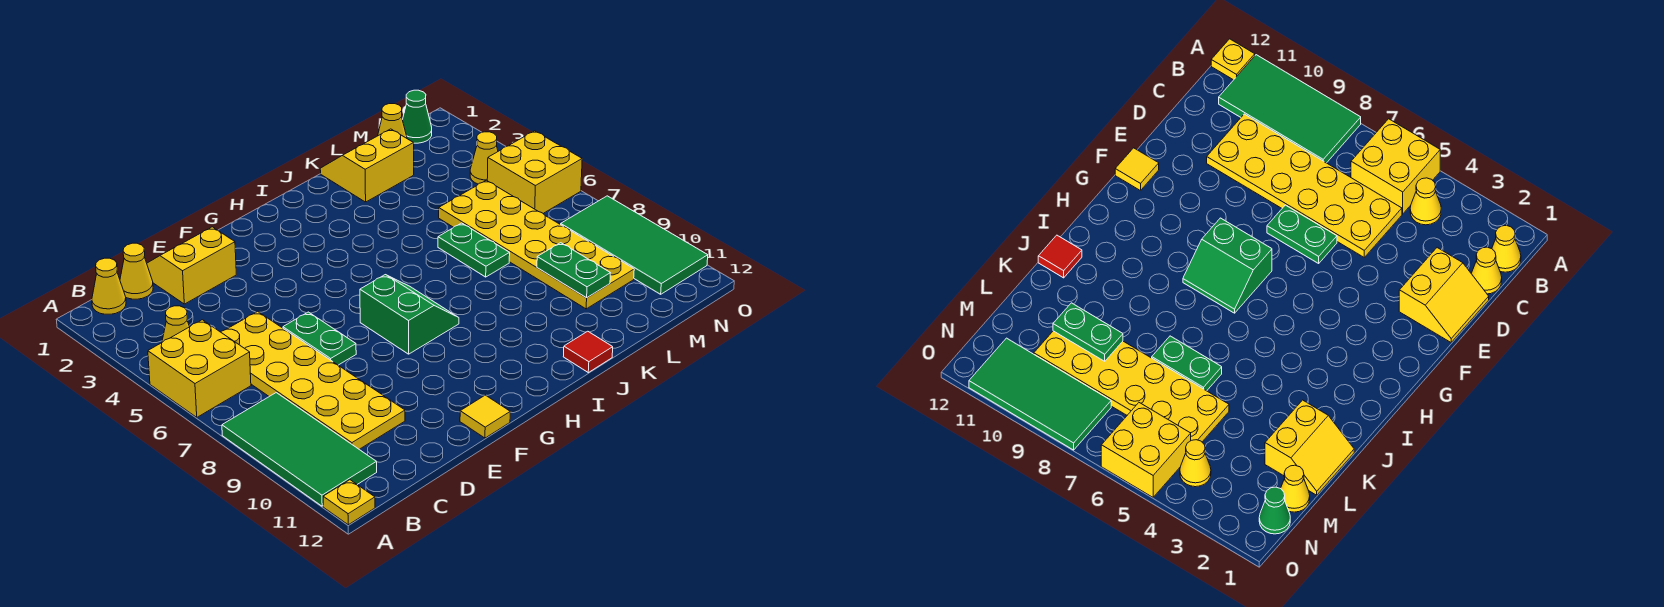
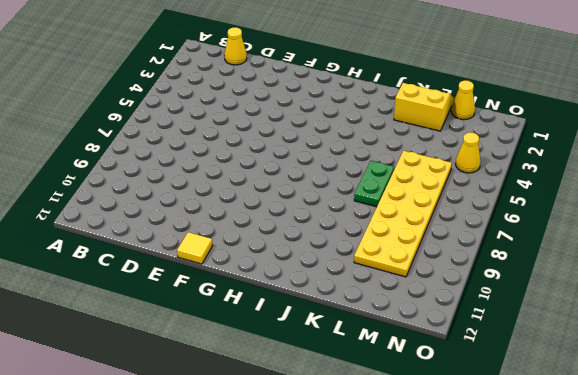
none -> yellow brick A5:B6 level 1
none -> green tile A8:B11 level 1
none -> yellow plate A12 level 1

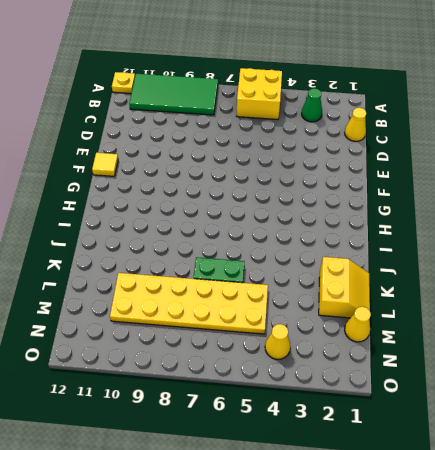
green cone B3 level 1 -> green cone N1 level 1
none -> yellow cone B1 level 1
none -> yellow cone B4 level 1
none -> yellow plate C5:D10 level 1

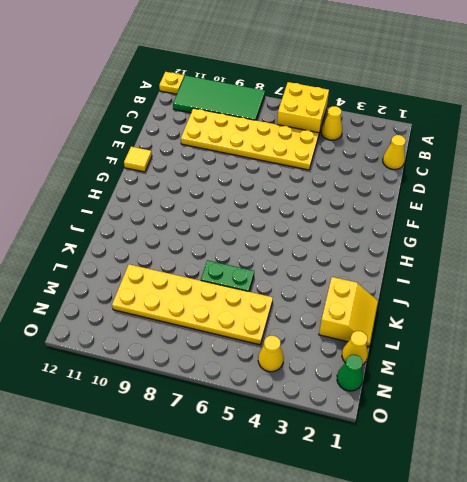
none -> yellow cone B1 level 1
none -> yellow slope D1:E2 level 1 top 2
none -> green plate E6:E7 level 1

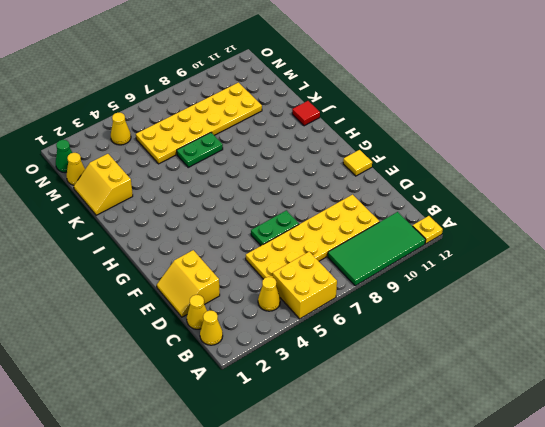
none -> green slope G7:H8 level 1 top G
none -> yellow brick N5:O6 level 1
none -> green tile N8:O11 level 1

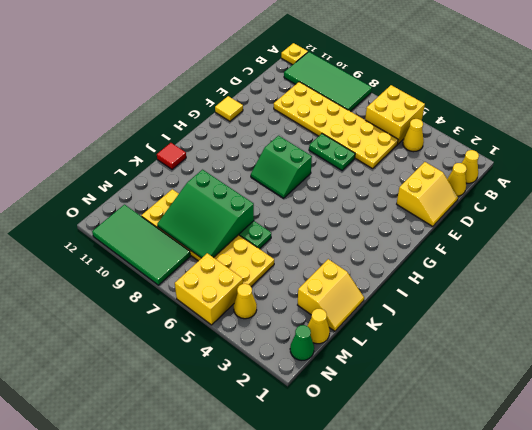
green slope K7:M9 level 2 top K -> green plate L9:L10 level 2

